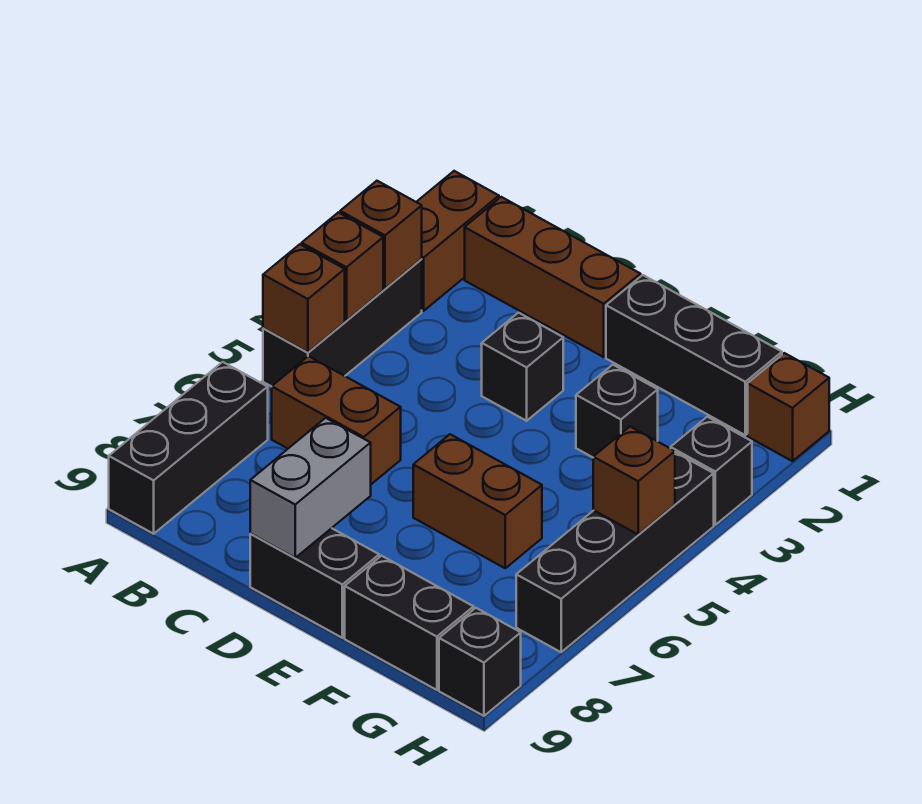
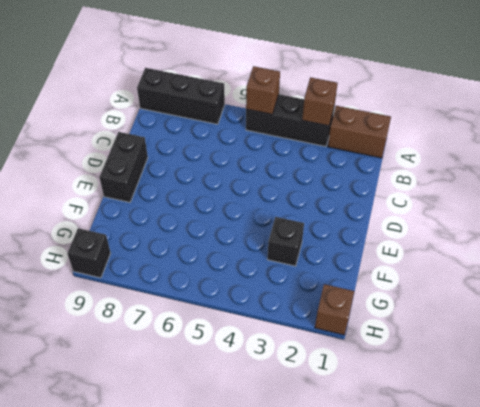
none -> brown brick B1:D1 level 1
none -> brown brick B6:C6 level 1
none -> black brick D3 level 1

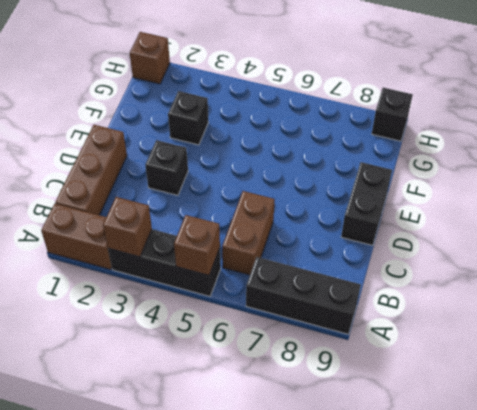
none -> black brick E1:G1 level 1
none -> brown brick E6:F6 level 1
none -> black brick F9:G9 level 1

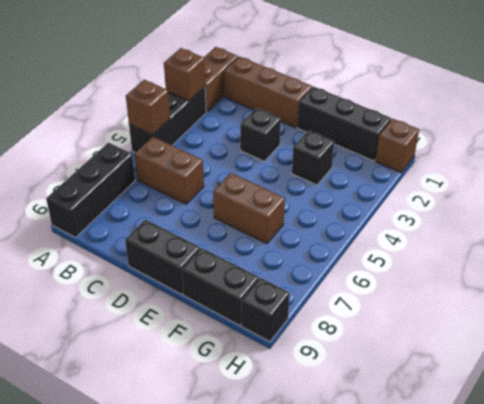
none -> black brick H3 level 1
none -> black brick H4:H7 level 1
none -> brown brick A4 level 2

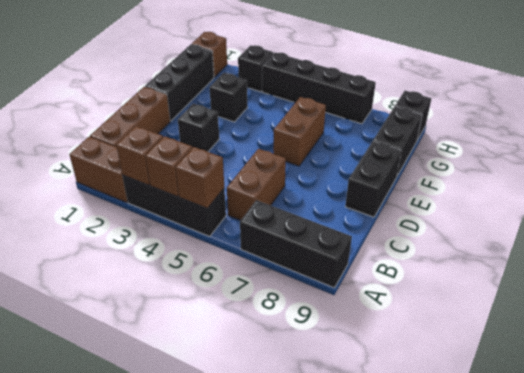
none -> grey brick D8:D9 level 2
none -> brown brick H5 level 2

